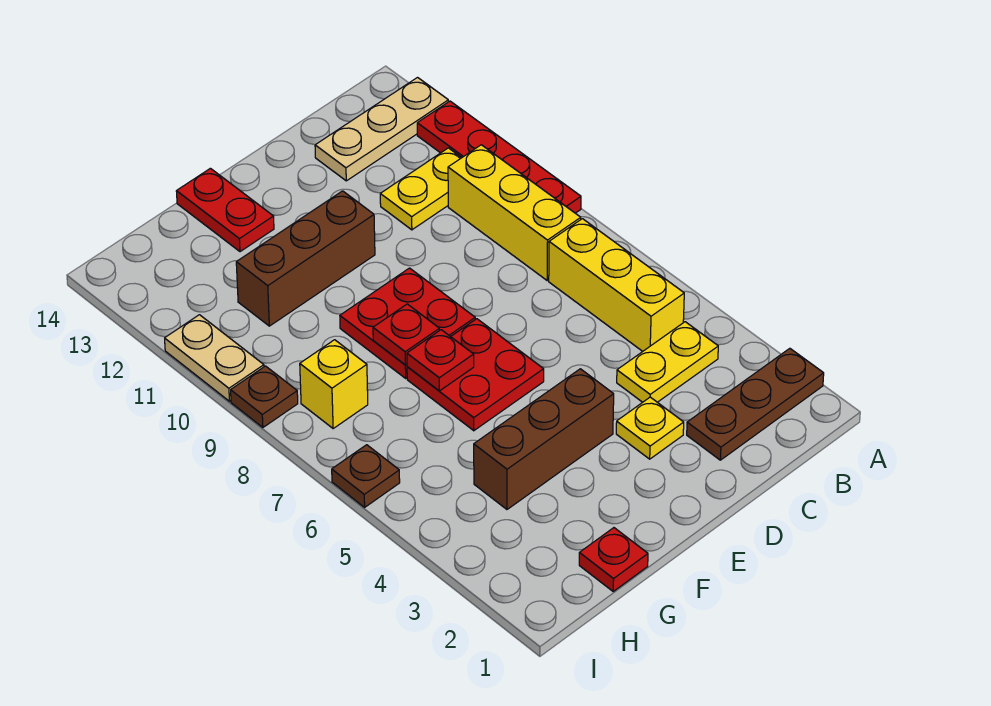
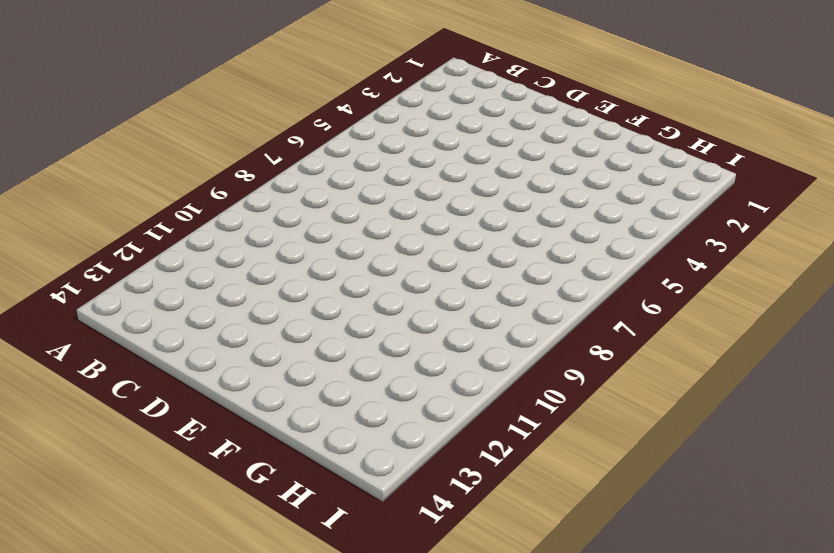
none -> brown plate A2:C2 level 1
none -> red plate A9:A12 level 1
none -> tan plate A13:C13 level 1

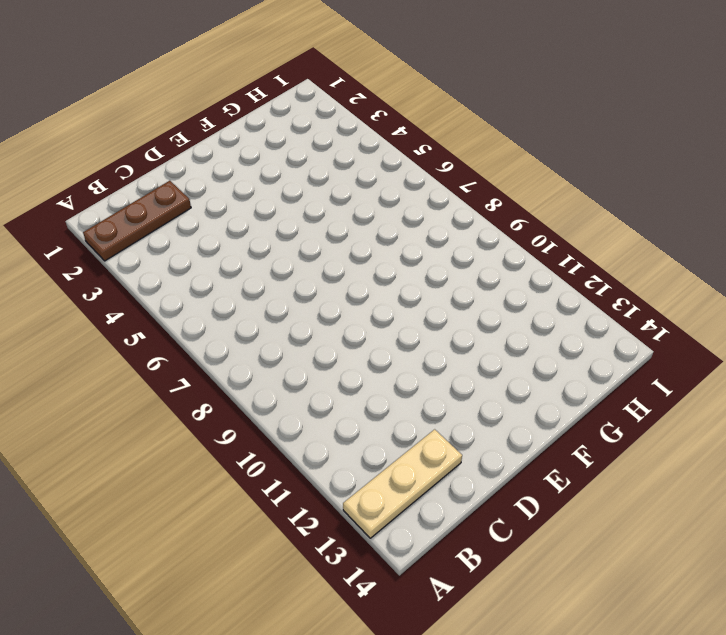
none -> red plate A9:A12 level 1
none -> yellow plate B4:C4 level 1
none -> yellow brick B5:B7 level 1

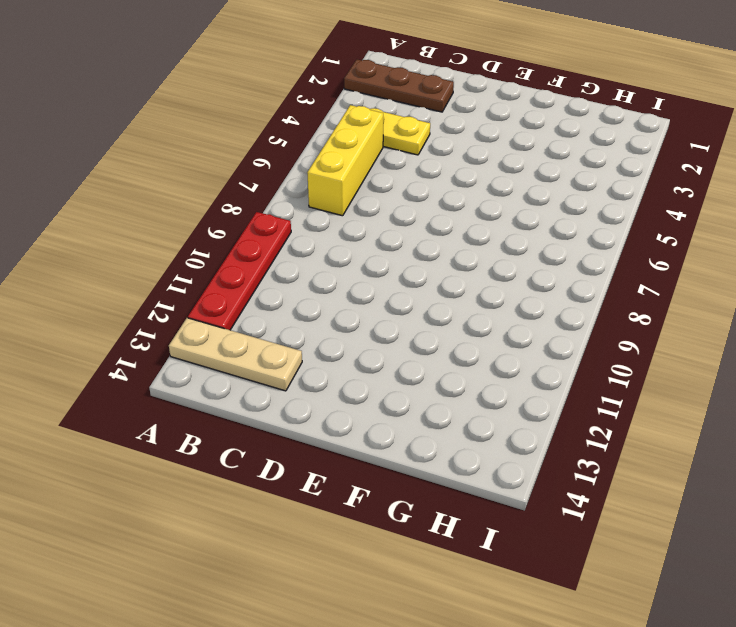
none -> yellow brick B8:B10 level 1
none -> yellow plate B11:C11 level 1
none -> yellow plate D3 level 1

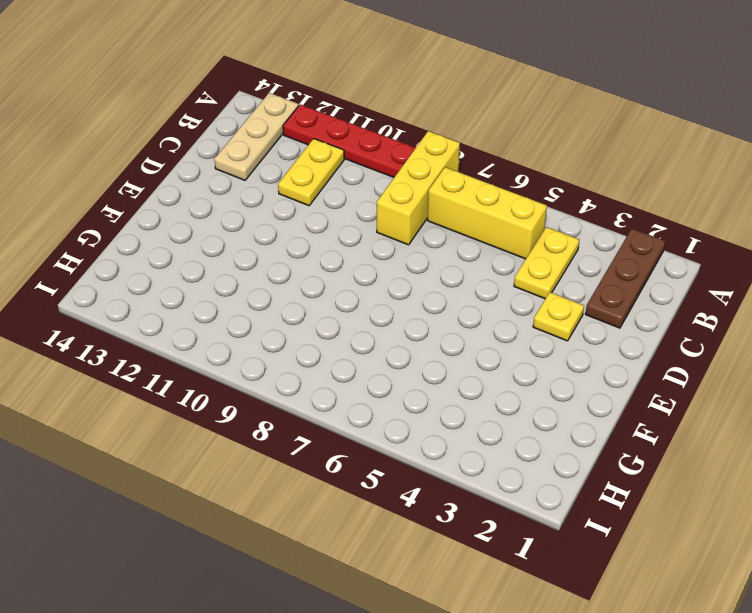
yellow brick A8:C8 level 1 -> yellow brick B8:B10 level 1
none -> brown brick E4:G4 level 1
none -> red plate E6:F7 level 1
none -> red plate E8:F9 level 1

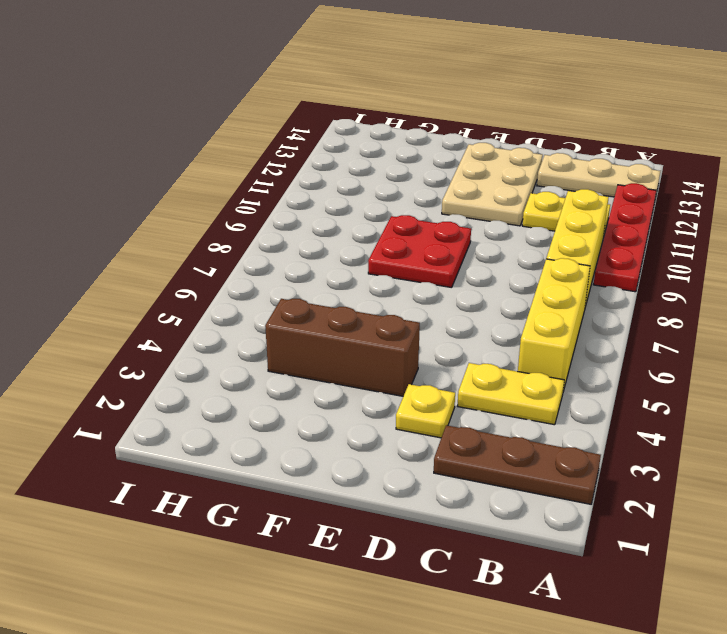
tan plate D11:E13 level 1 -> brown brick E11:G11 level 1
none -> red plate E6:F7 level 1
none -> red plate F13:F14 level 1
none -> red plate G1 level 1

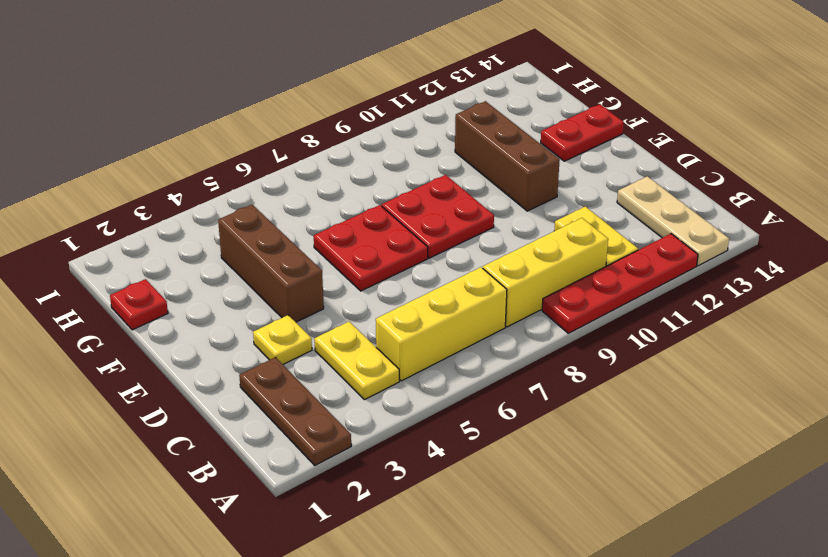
none -> yellow brick H8 level 1
none -> brown plate I6 level 1
none -> brown plate I9 level 1

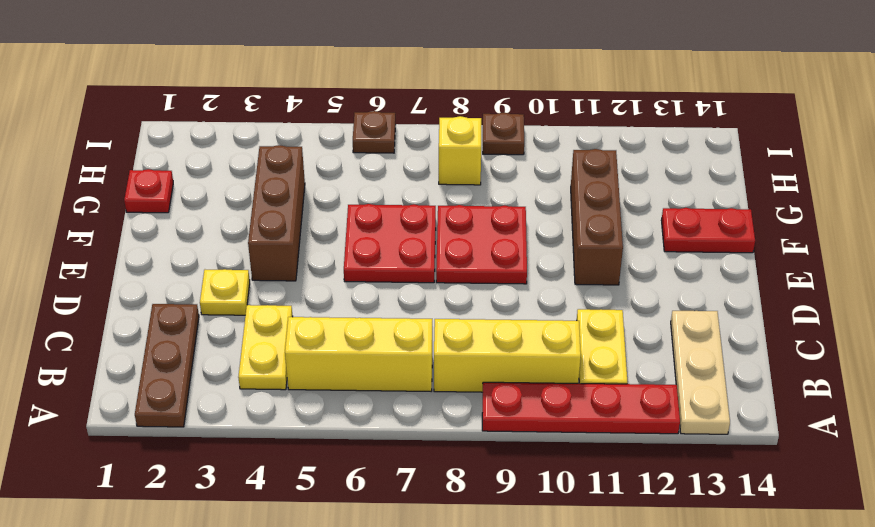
none -> tan plate I10:I11 level 1
none -> red plate F7 level 2
none -> red plate F8 level 2

